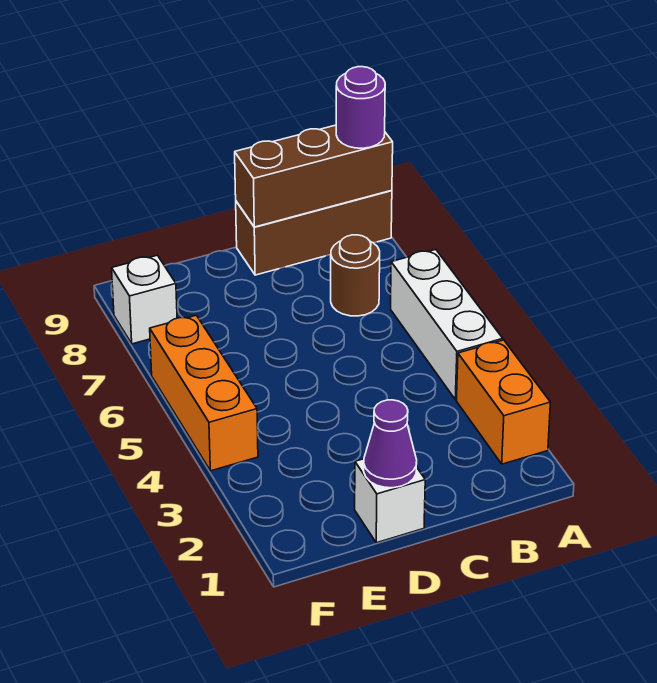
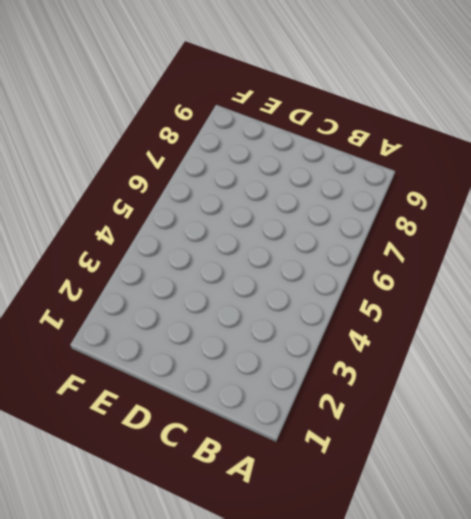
none -> orange brick A2:A3 level 1
none -> white brick A4:A6 level 1

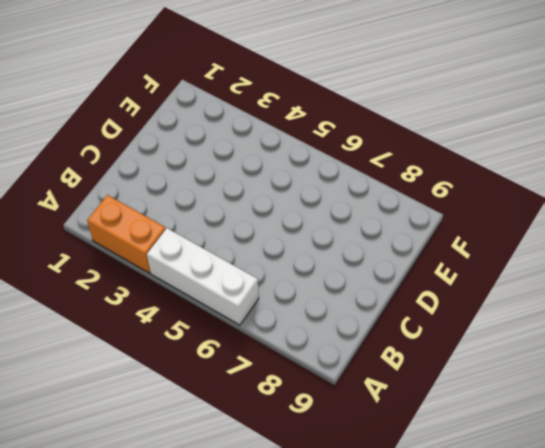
none -> brown brick A9:C9 level 1
none -> brown round brick B7 level 1

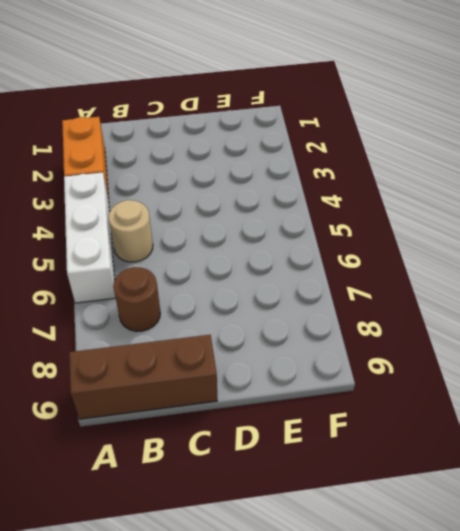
tan round brick B5 level 1 -> none
none -> white brick D1 level 1
none -> orange brick F4:F6 level 1

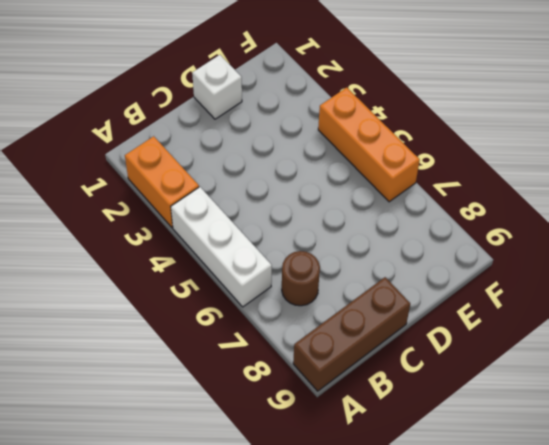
none -> white brick F8 level 1
none -> brown brick A9:C9 level 2

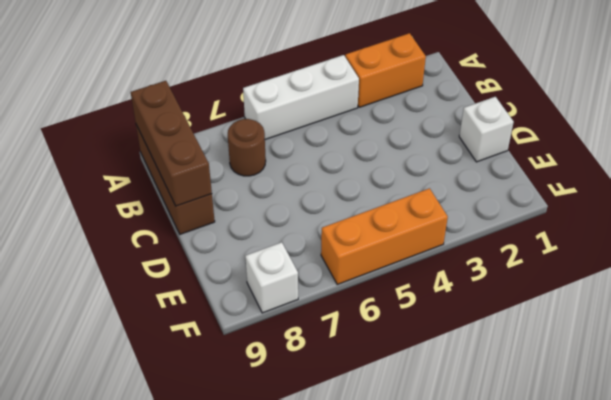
none -> purple cone D1 level 2
none -> purple round brick A9 level 3

